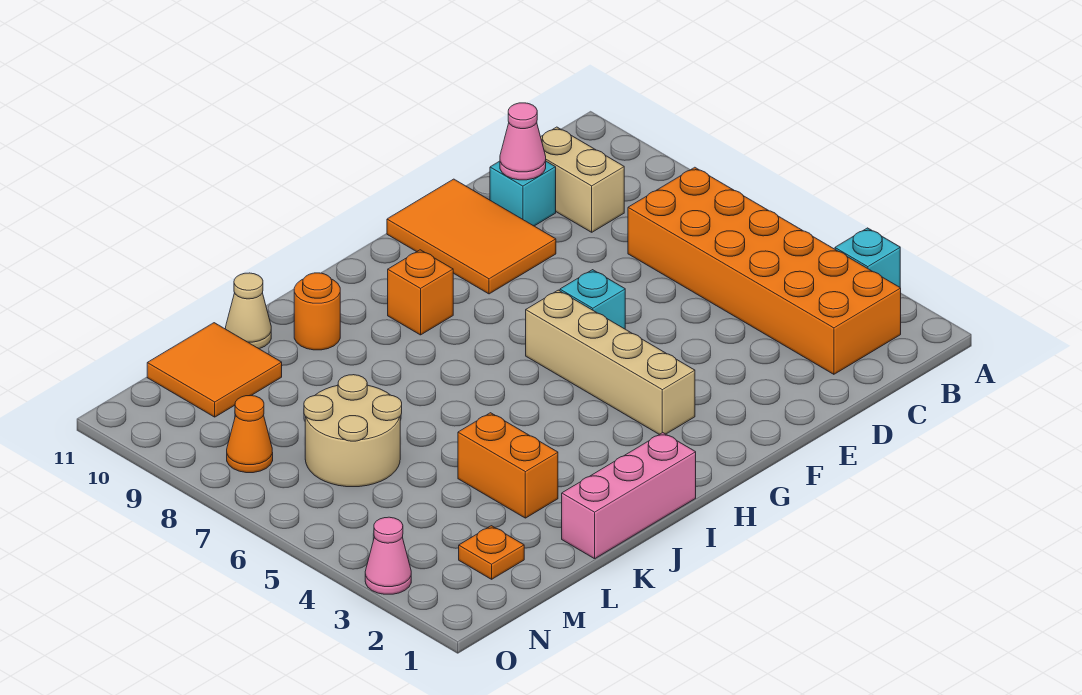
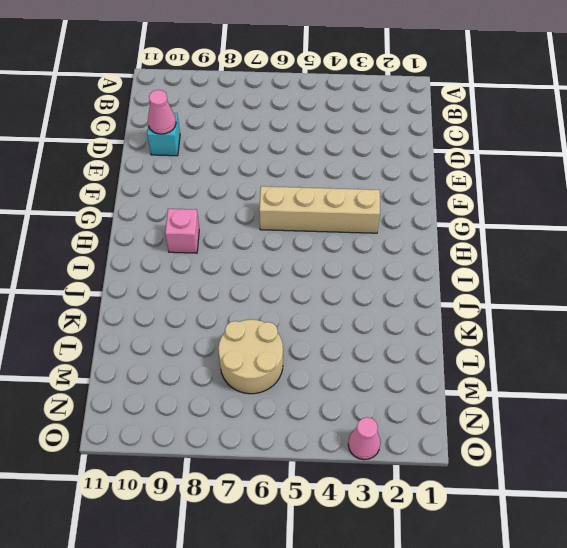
pink brick H9 level 1 -> orange brick H9 level 1
none -> cyan brick A3 level 1
none -> orange brick B2:C7 level 1
none -> tan brick C9:C10 level 1

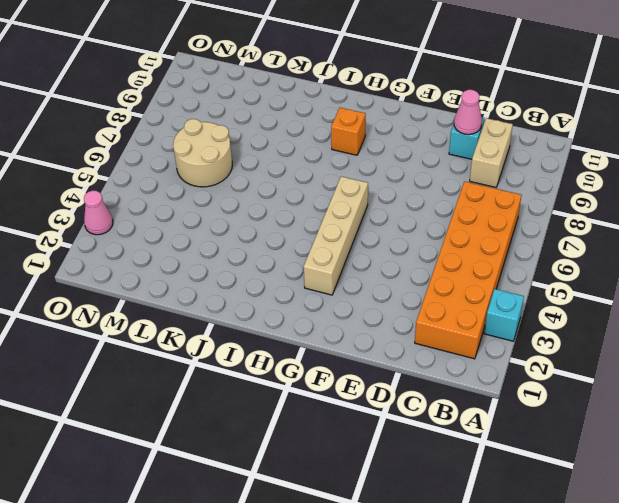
none -> orange tile E9:F11 level 1
none -> cyan brick F6 level 1
none -> pink brick I1:K1 level 1

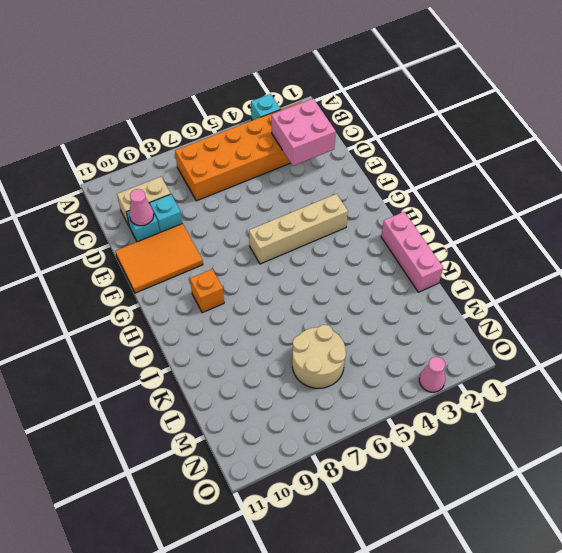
pink brick C2:D3 level 2 -> none
cyan brick D9 level 1 -> cyan brick F6 level 1
none -> orange round brick J10 level 1
none -> orange brick K3:K4 level 1
none -> tan cone K11 level 1

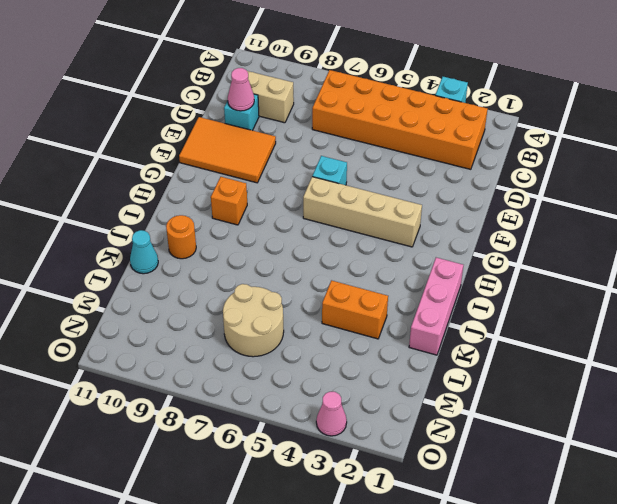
cyan cone K11 level 1 -> tan cone K11 level 1
none -> orange tile L10:M11 level 1
none -> orange plate M2 level 1
none -> orange cone N8 level 1

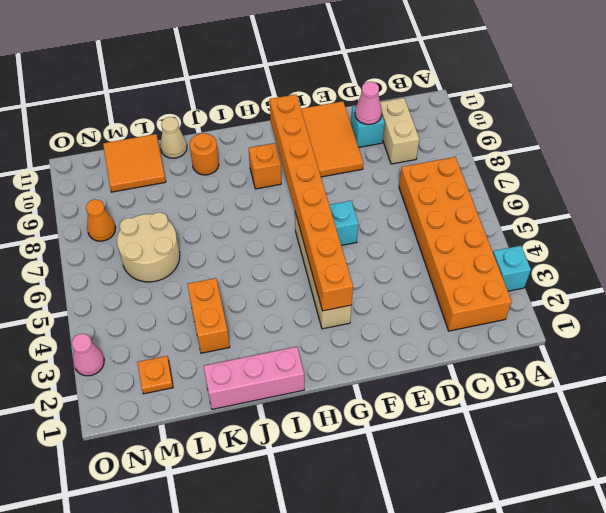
orange brick G3:G10 level 2 -> none

